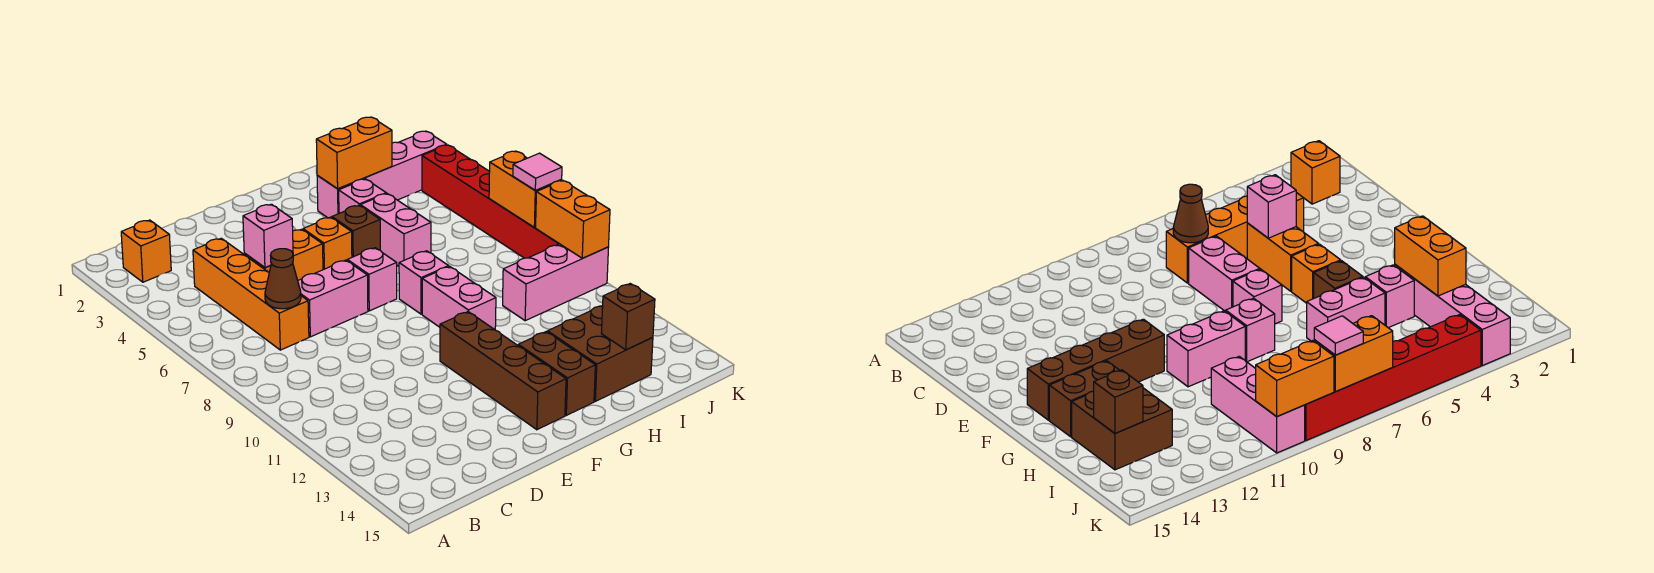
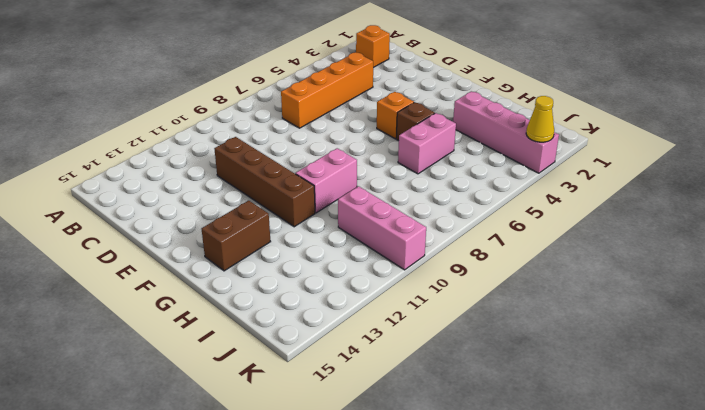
brown brick D11:G11 level 1 -> brown brick F11:F14 level 1
yellow cone K3 level 2 -> none
none -> orange brick D5:E5 level 1
none -> pink brick D7:E7 level 1
none -> pink brick F7 level 1

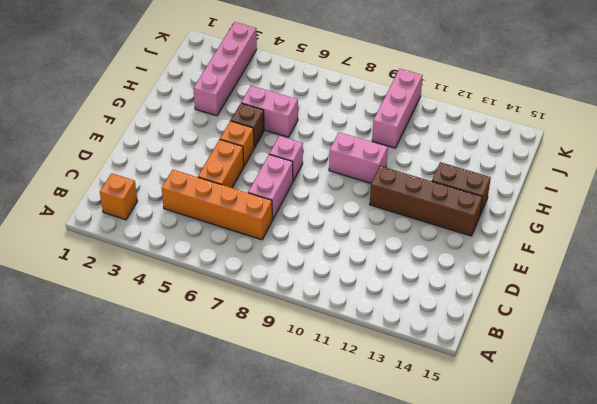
none -> pink brick G8 level 1
none -> pink brick H4 level 1
none -> brown brick H13:I14 level 1

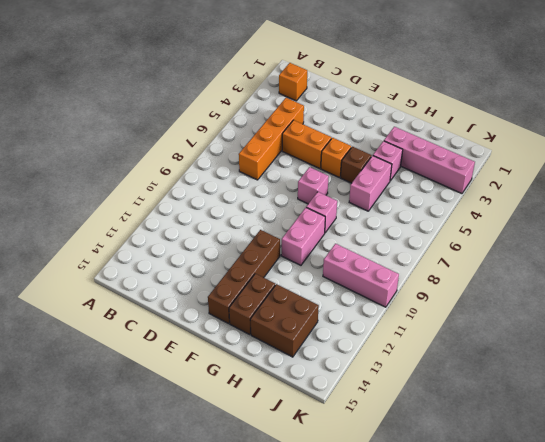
none -> pink brick D7:E7 level 1
none -> red brick K4:K9 level 1
none -> brown cone C7 level 2

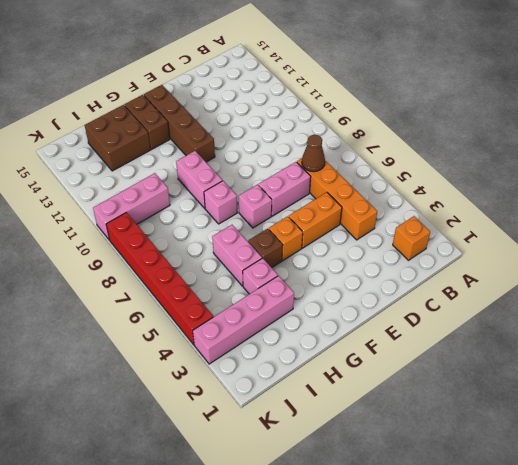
none -> pink brick D5 level 2
none -> orange brick H3:I3 level 2
none -> brown brick I14 level 2

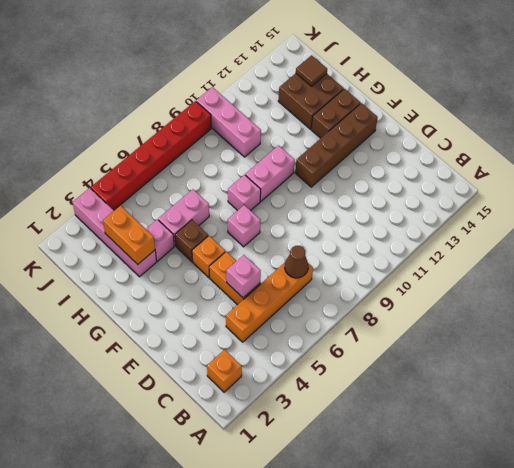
brown tile I14 level 2 -> brown brick I14 level 2
none -> pink brick D7:E7 level 1
none -> orange brick K7:K8 level 2
none -> orange brick K9:K10 level 2

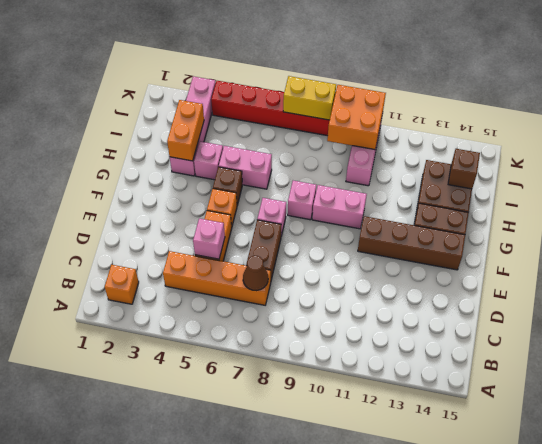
brown brick D7:E7 level 1 -> pink brick D7:E7 level 1
orange brick J9:K10 level 2 -> orange brick K9:K10 level 2
yellow brick K7:K8 level 2 -> orange brick K7:K8 level 2
none -> pink tile K8 level 3

